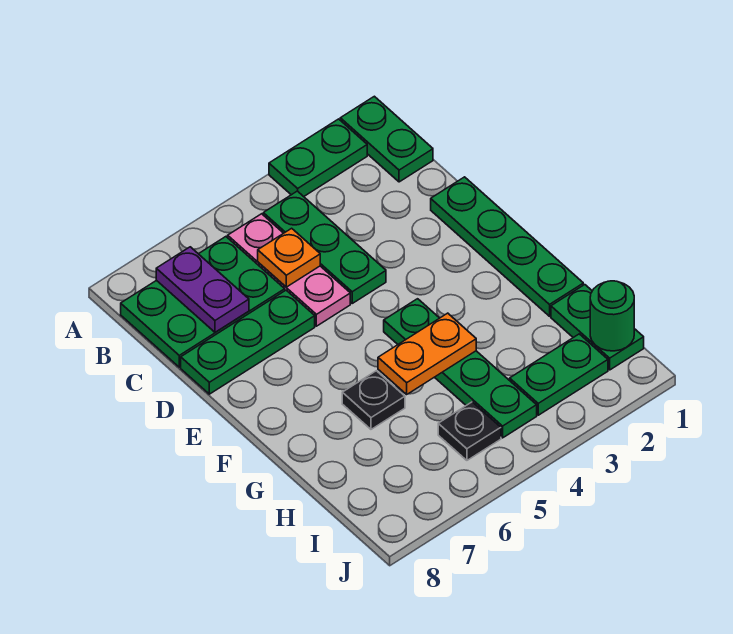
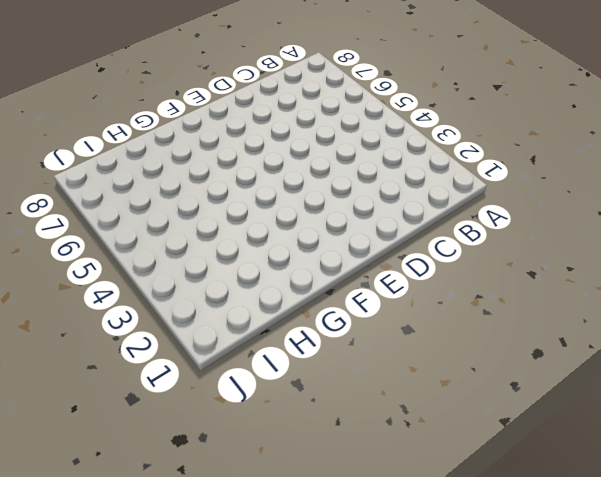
none -> green plate A1:B1 level 1
none -> green plate A2:A3 level 1
none -> green plate B4:D4 level 1

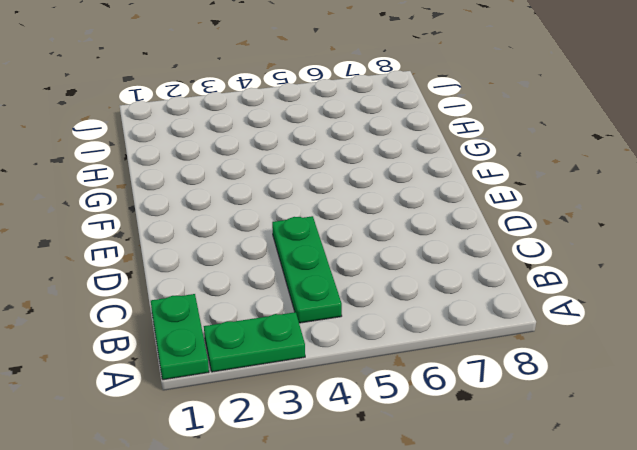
none -> pink plate B5:D5 level 1
none -> green plate B6:C8 level 1
none -> green plate D1:G1 level 1

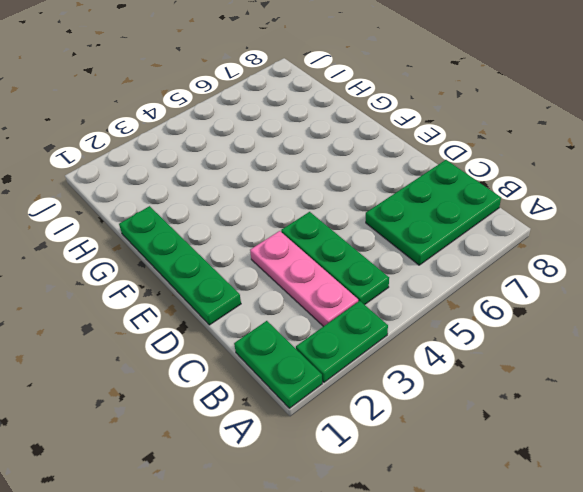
pink plate B3:D3 level 1 -> pink plate B5:D5 level 1
none -> green plate D6:D8 level 1
none -> green plate F4:I4 level 1
none -> black plate G6 level 1

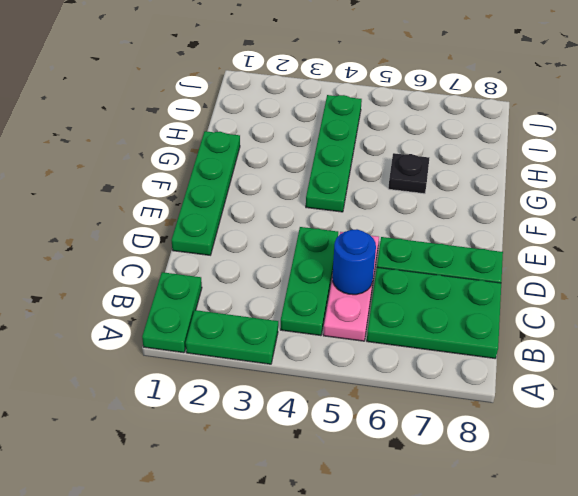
blue round brick C5 level 2 -> orange plate C5 level 2
none -> green plate H1:I1 level 1
none -> green plate I2:I3 level 1
none -> black plate I5 level 1

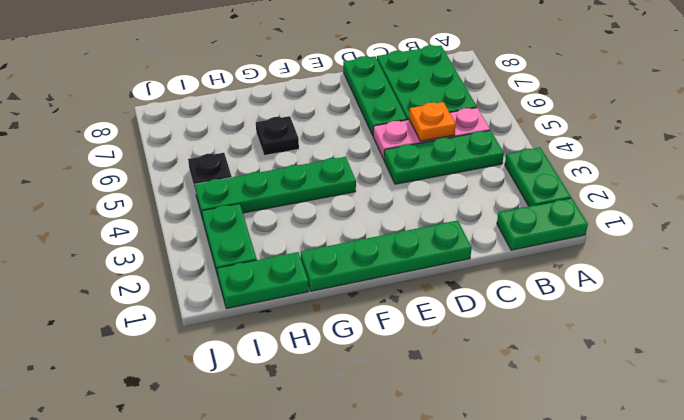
none -> purple plate B7:C7 level 2
none -> orange plate G4:G5 level 2
none -> green round brick I1 level 2

